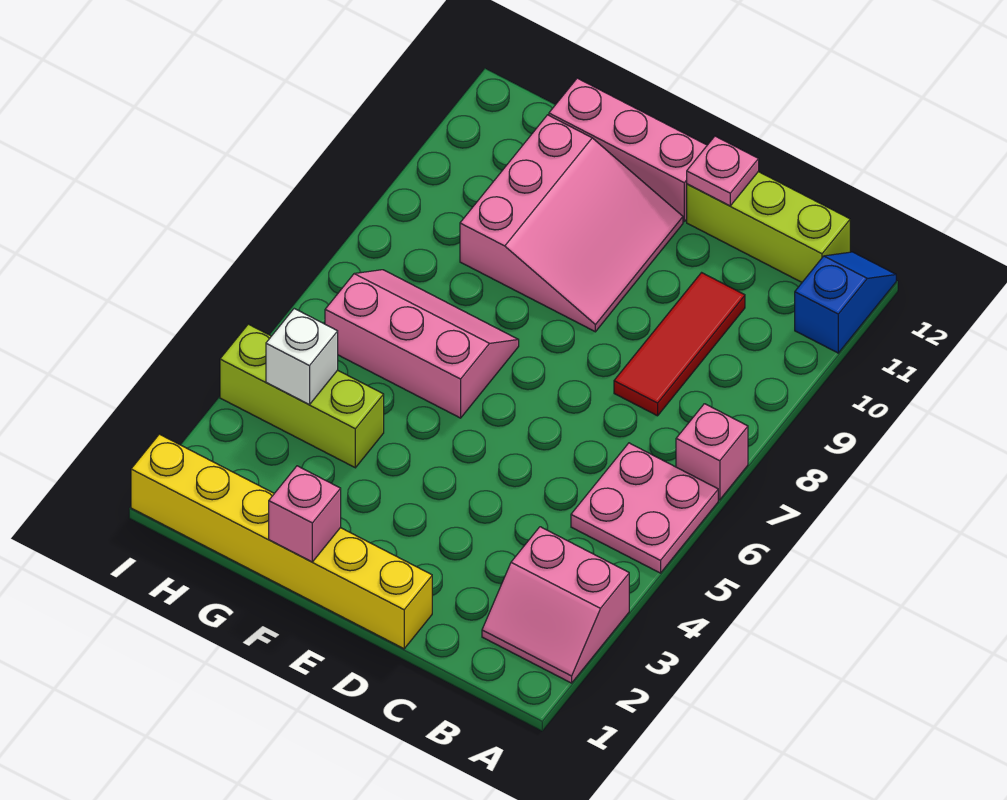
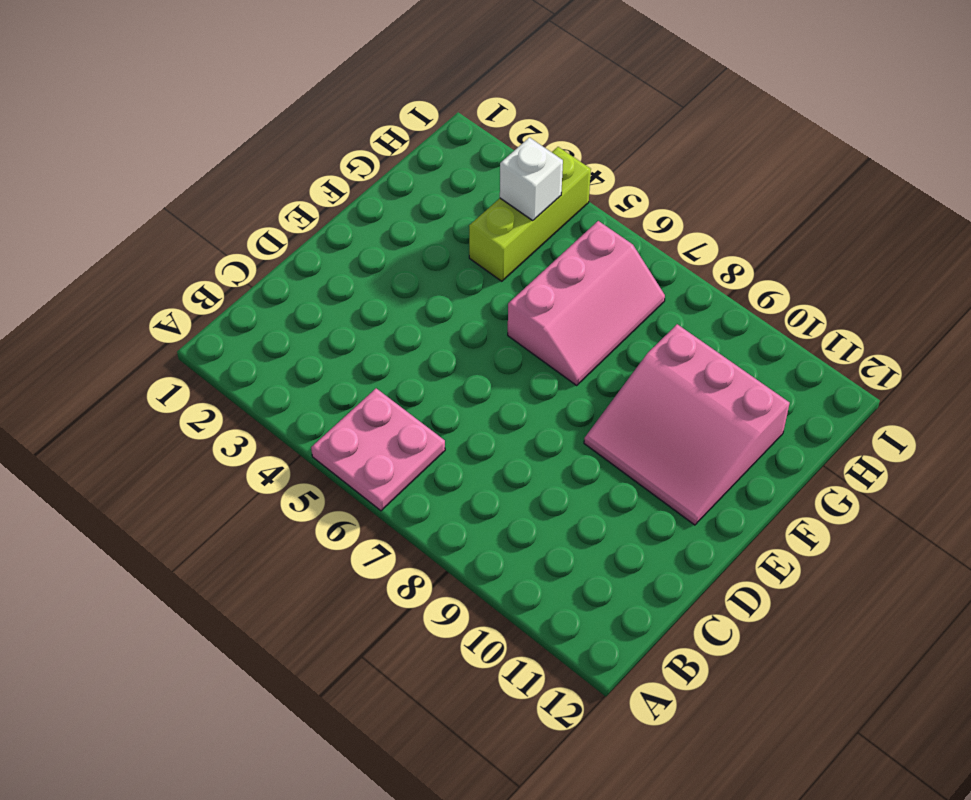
none -> pink slope A2:B3 level 1 top 3
none -> pink brick A7 level 1
none -> blue slope A11:A12 level 1 top 11

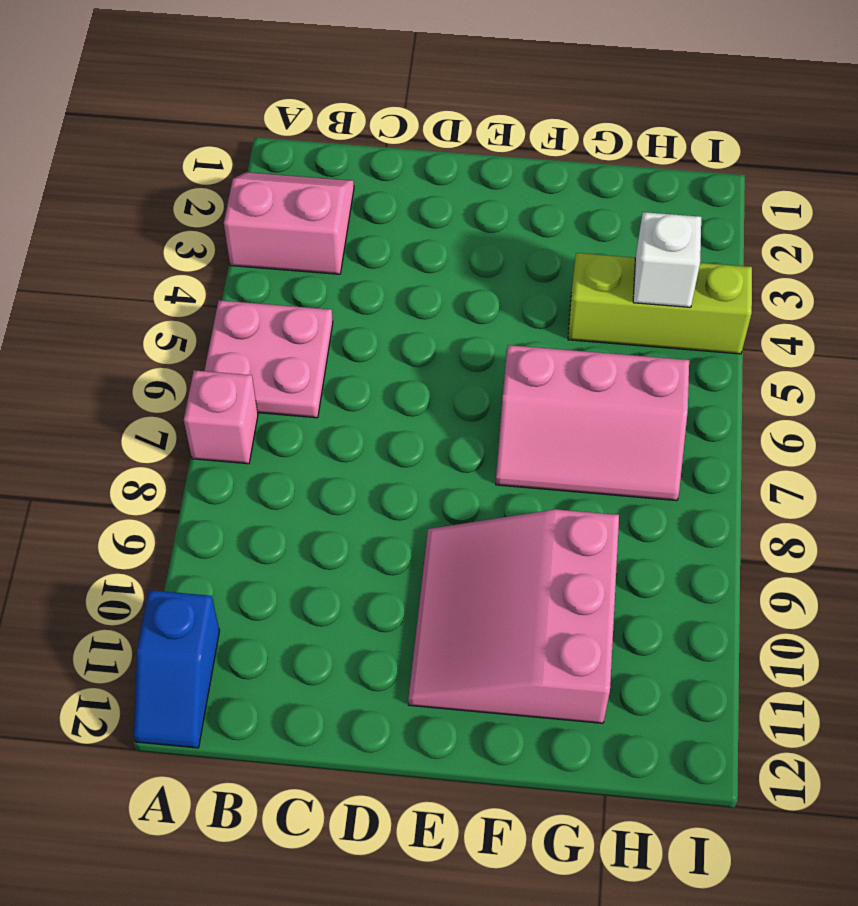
none -> lime brick B12:D12 level 1
none -> red tile C8:C10 level 1
none -> yellow brick D1:I1 level 1

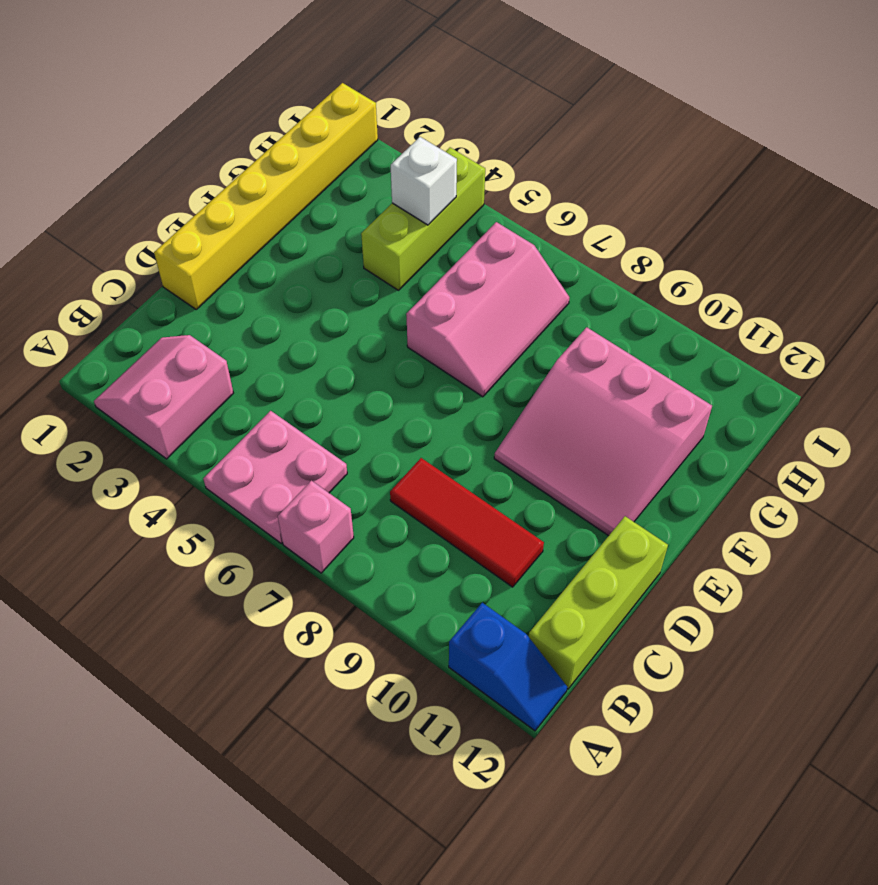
none -> pink brick E12:G12 level 1
none -> pink plate D12 level 2
none -> pink brick F1 level 2

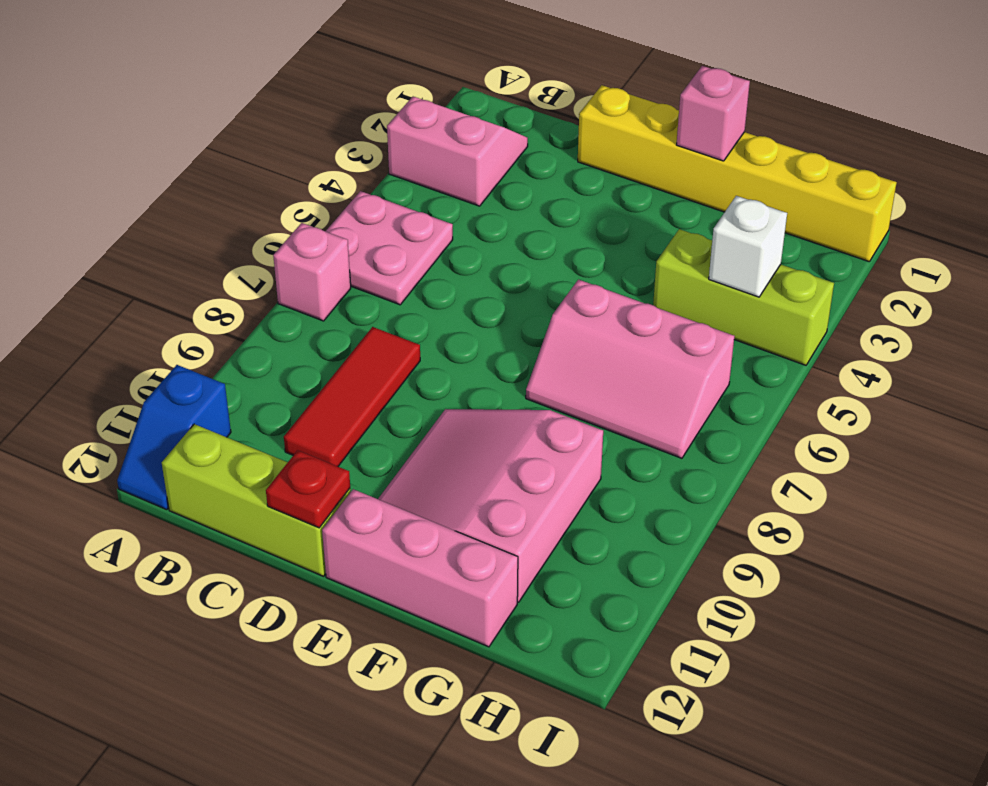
red plate D12 level 2 -> pink plate D12 level 2

